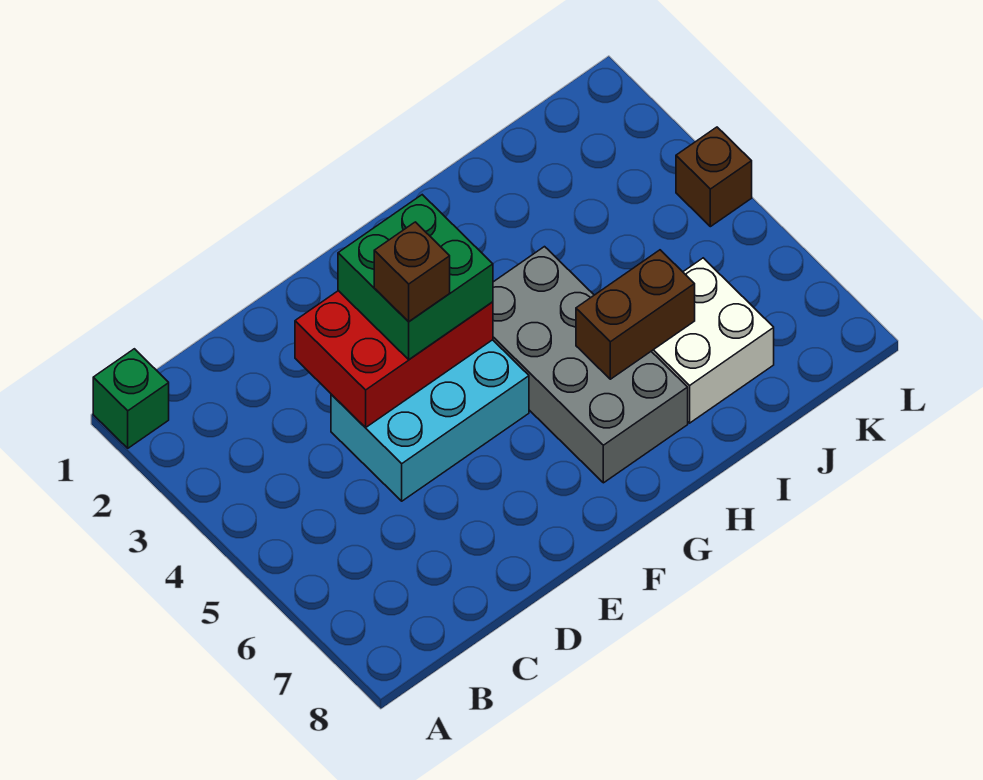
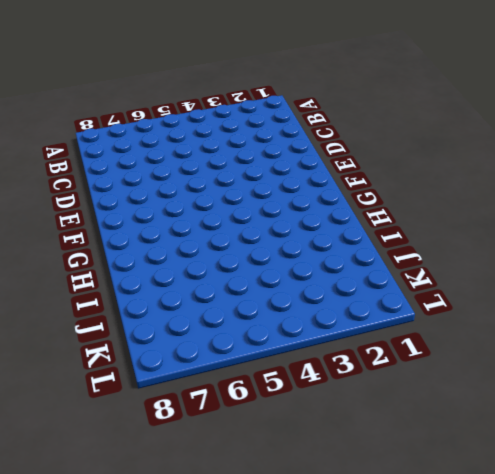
none -> green brick A1 level 1
none -> cyan brick D4:F5 level 1

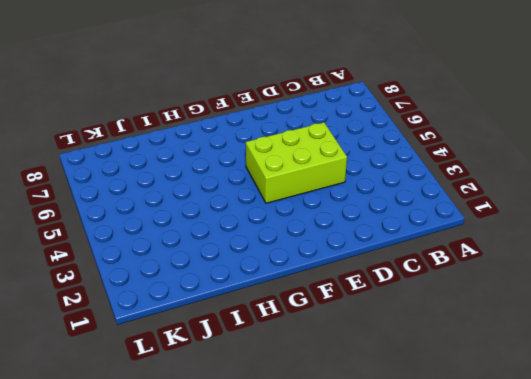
lime brick D4:F5 level 1 -> cyan brick D4:F5 level 1
none -> green brick A1 level 1
none -> grey brick G4:H7 level 1

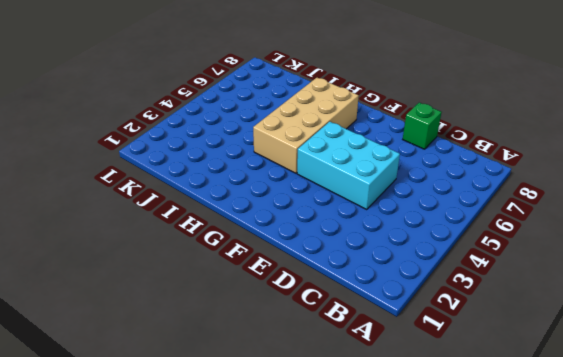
green brick D8 level 1 -> green brick A1 level 1
tan brick G4:H7 level 1 -> grey brick G4:H7 level 1
none -> white brick I6:J7 level 1
none -> brown brick L4 level 1

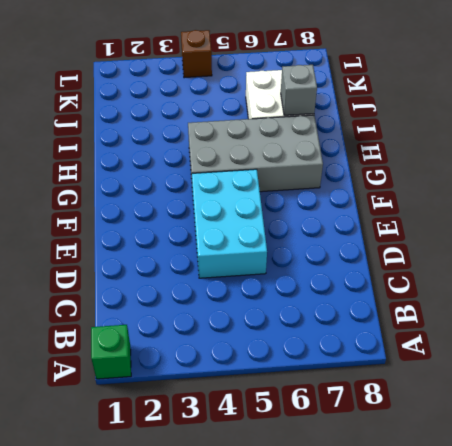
grey brick I7 level 2 -> none
none -> red brick D3:F4 level 2
none -> brown brick H6:I6 level 2

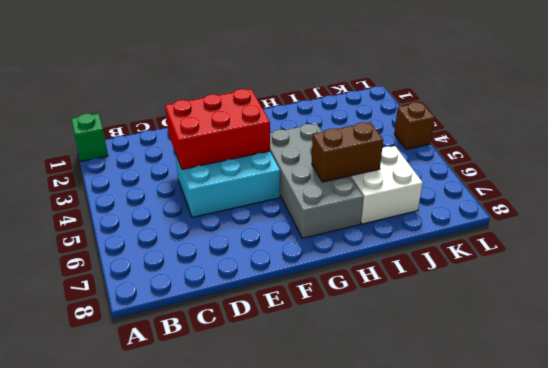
none -> green brick E3:F4 level 3
none -> brown brick E4 level 4

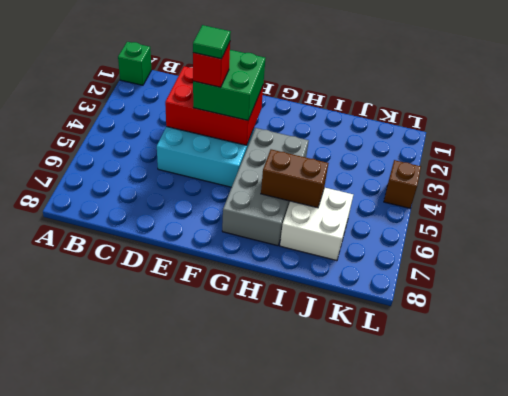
red brick E4 level 4 -> brown brick E4 level 4
green tile E4 level 5 -> none

